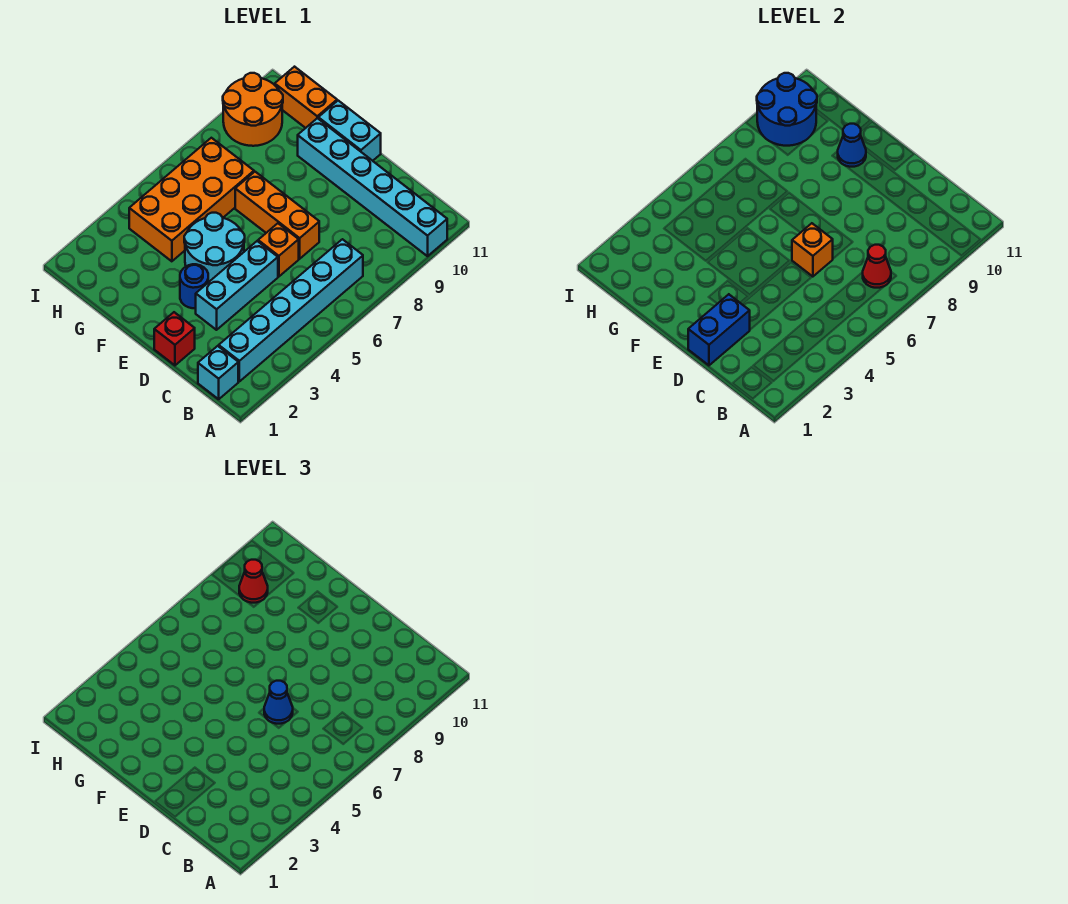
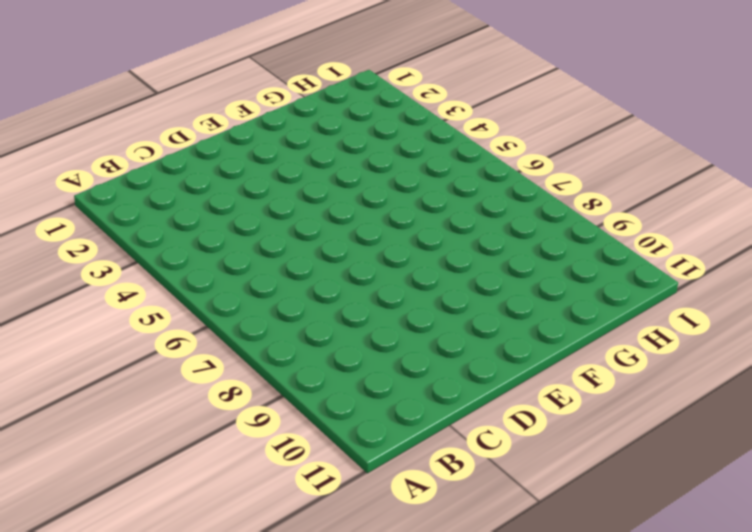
none -> cyan brick A10:F10 level 1
none -> cyan brick B1 level 1
none -> cyan brick B2:B7 level 1

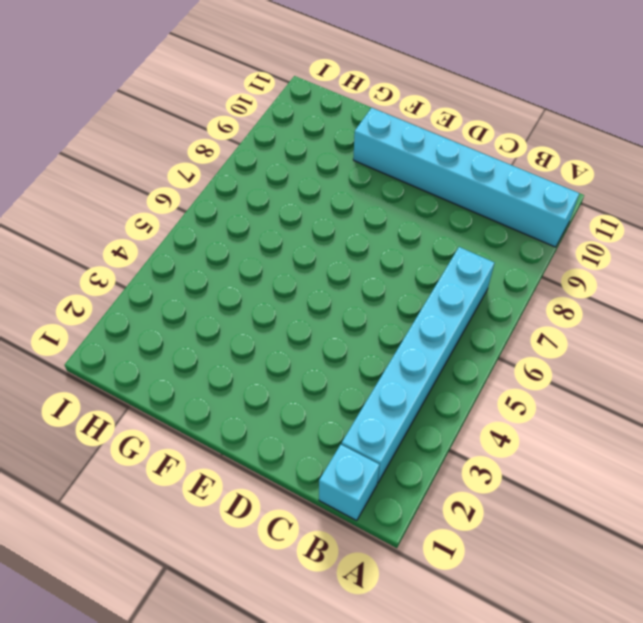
none -> red brick D1 level 1
none -> cyan brick D3:D5 level 1
none -> orange brick D6 level 1

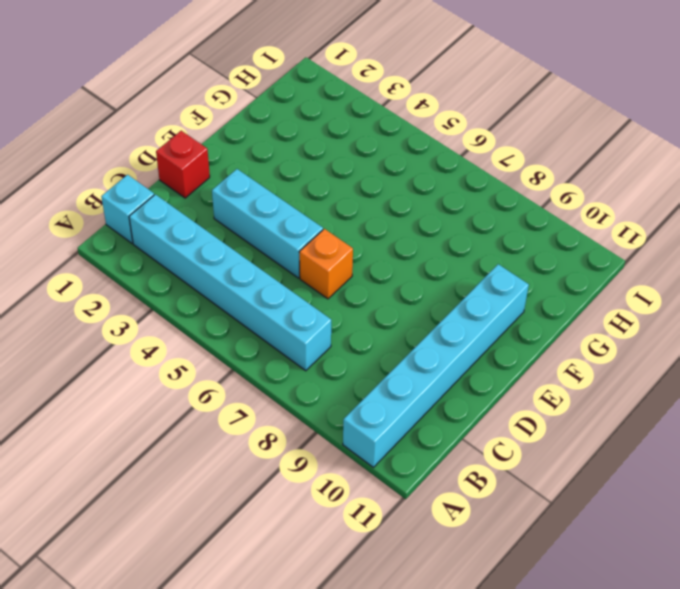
none -> orange brick D7:F7 level 1
none -> blue round brick E3 level 1
none -> cyan round brick E4:F5 level 1

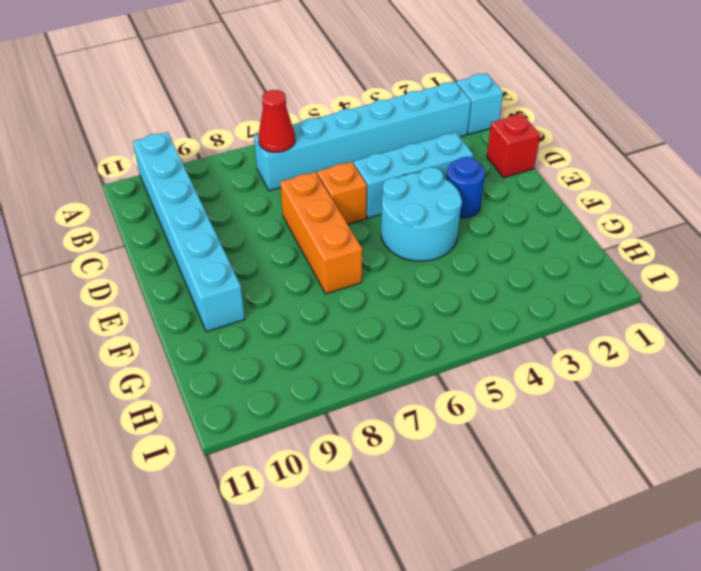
none -> cyan brick E11:F11 level 1
none -> orange brick G4:H7 level 1
none -> orange brick G11:H11 level 1

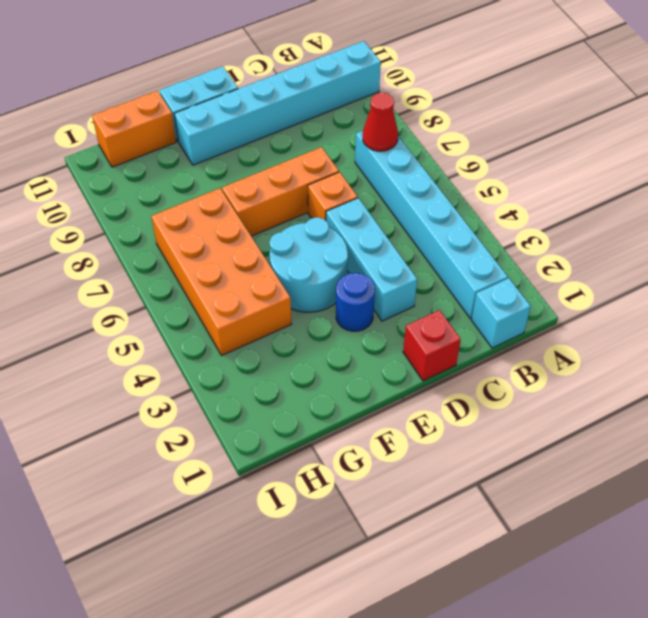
none -> orange round brick H9:I10 level 1
none -> blue brick D1:D2 level 2
none -> orange brick D6 level 2

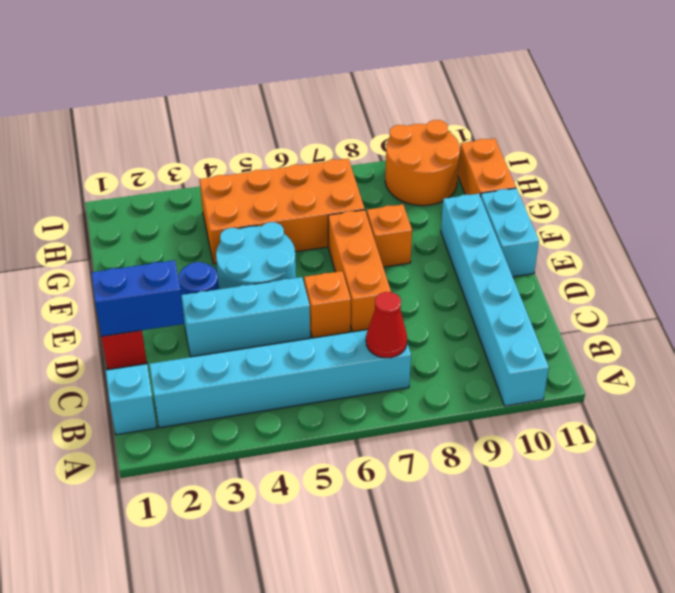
orange brick F8 level 1 -> orange brick D6 level 2
none -> blue cone F10 level 2
none -> blue round brick H9:I10 level 2
none -> blue cone D6 level 3

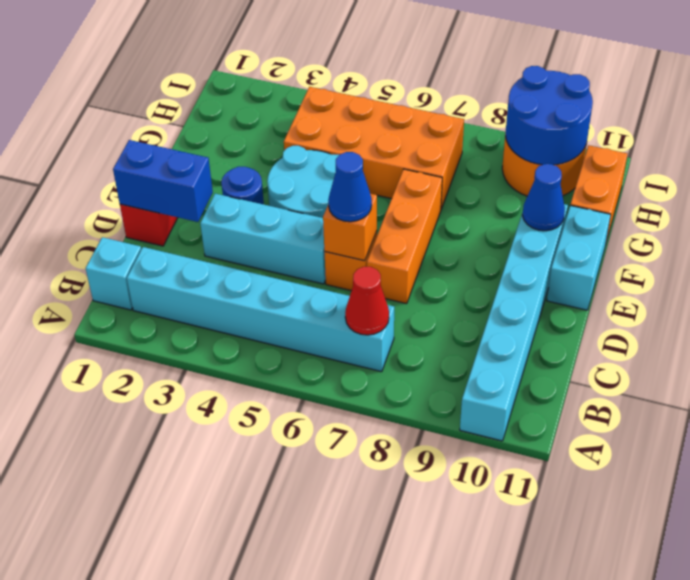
none -> red cone H9 level 3

